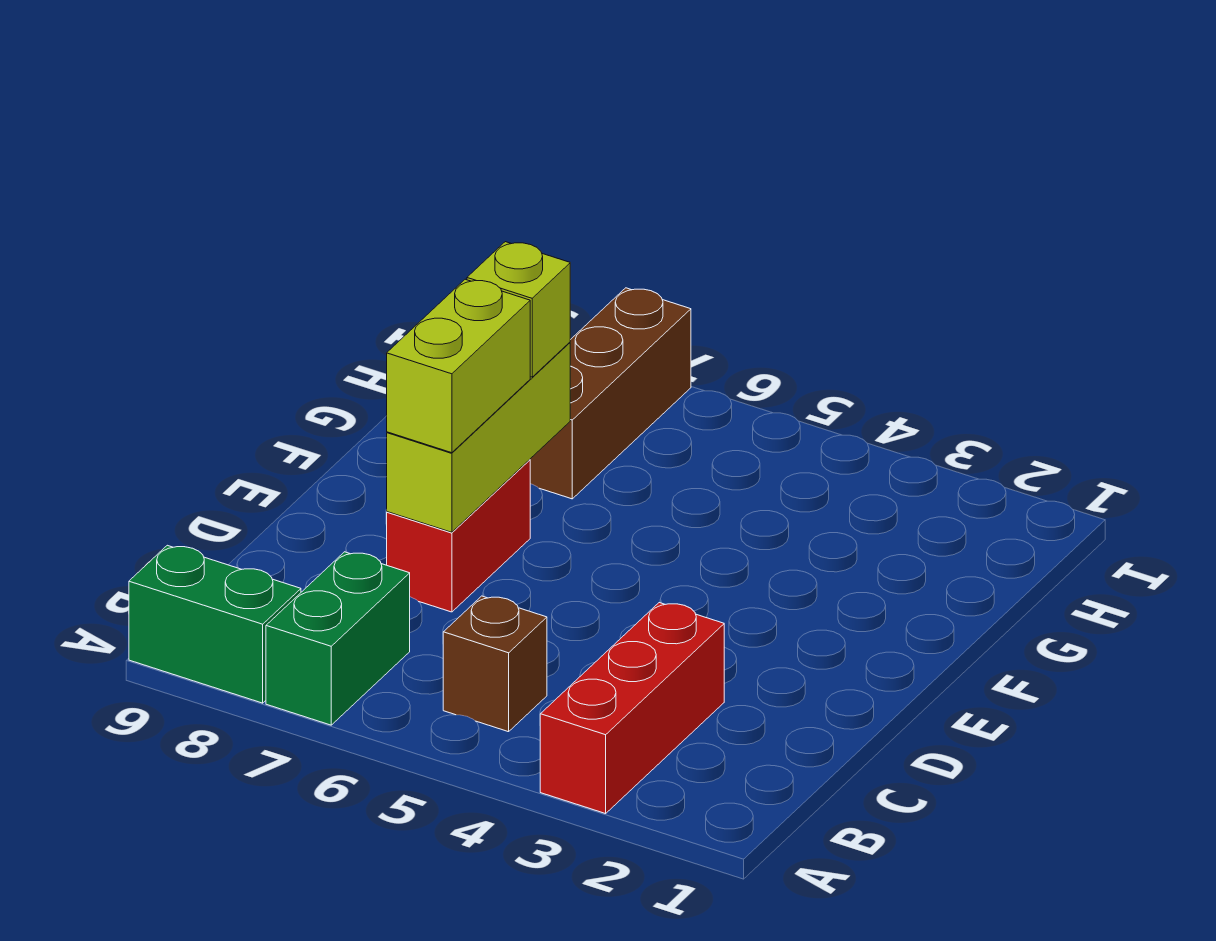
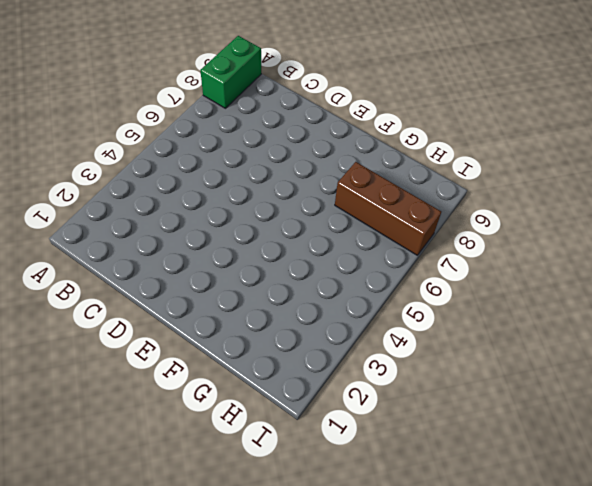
none -> red brick A3:C3 level 1
none -> green brick A7:B7 level 1

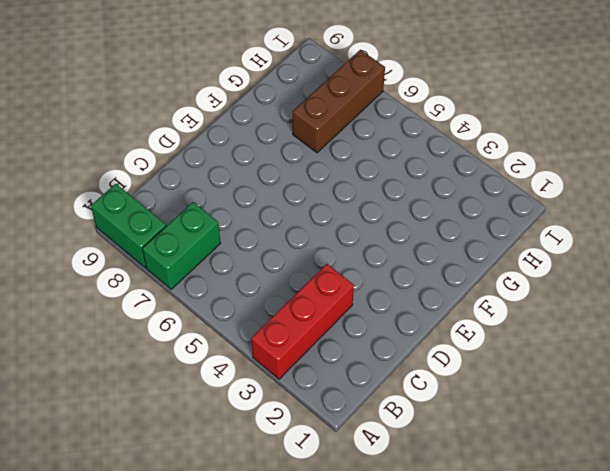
none -> brown brick B5 level 1
none -> red brick D7:E7 level 1

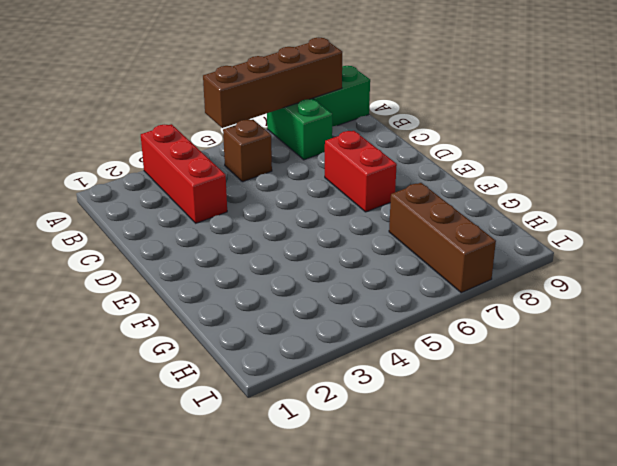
brown brick A5:A8 level 2 -> none
none -> lime brick D7:F7 level 2
none -> lime brick D7:E7 level 3

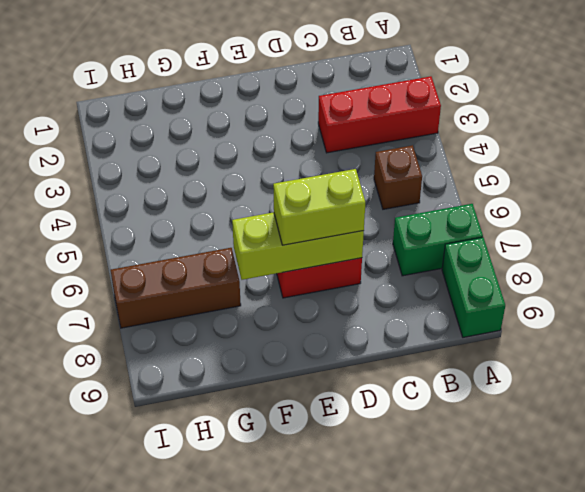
none -> lime brick F7 level 3

